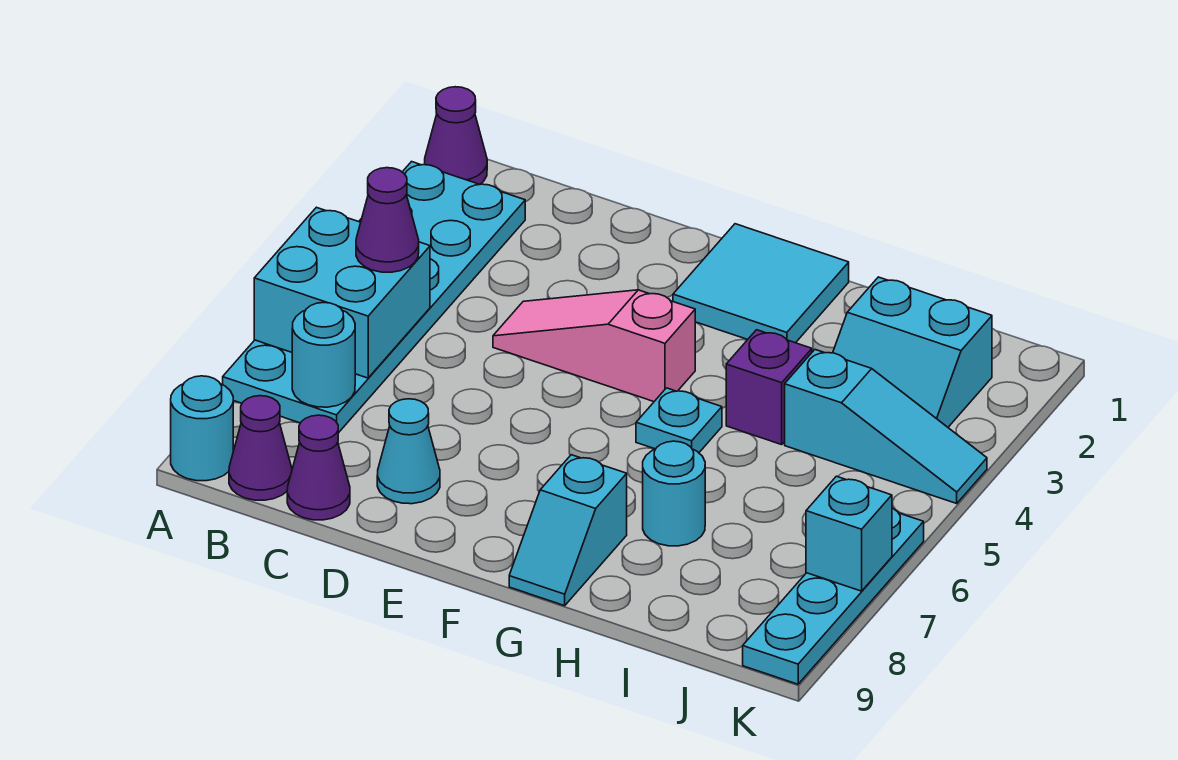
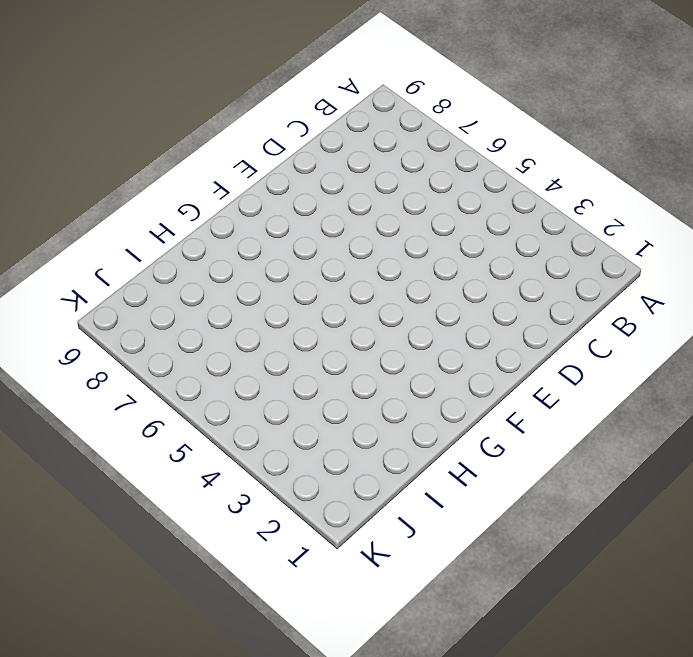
none -> purple cone A1 level 1
none -> cyan plate A2:B7 level 1
none -> cyan round brick A9 level 1

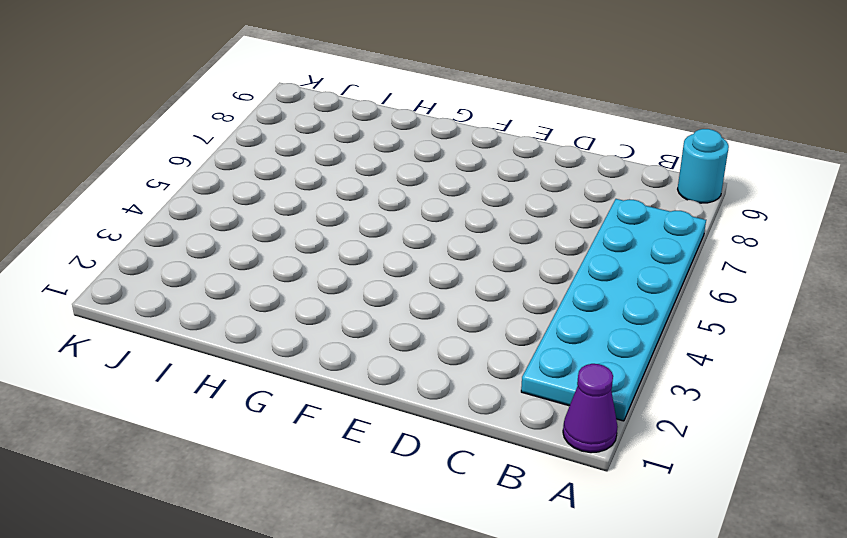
none -> purple cone B9 level 1
none -> purple cone C9 level 1
none -> pink slope D4:F4 level 1 top F

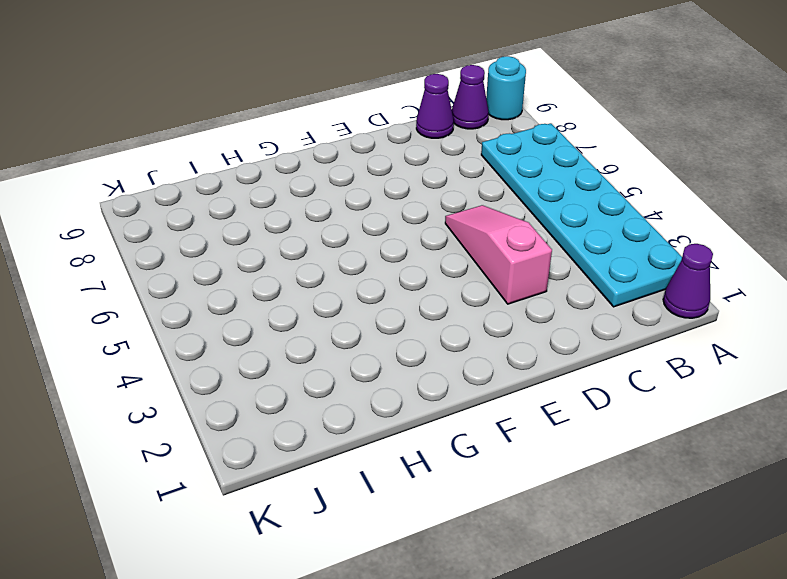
pink slope D3:D5 level 1 top 3 -> pink slope D4:F4 level 1 top F
none -> cyan cone D8 level 1
none -> cyan tile F1:G2 level 1
none -> cyan plate G5 level 1

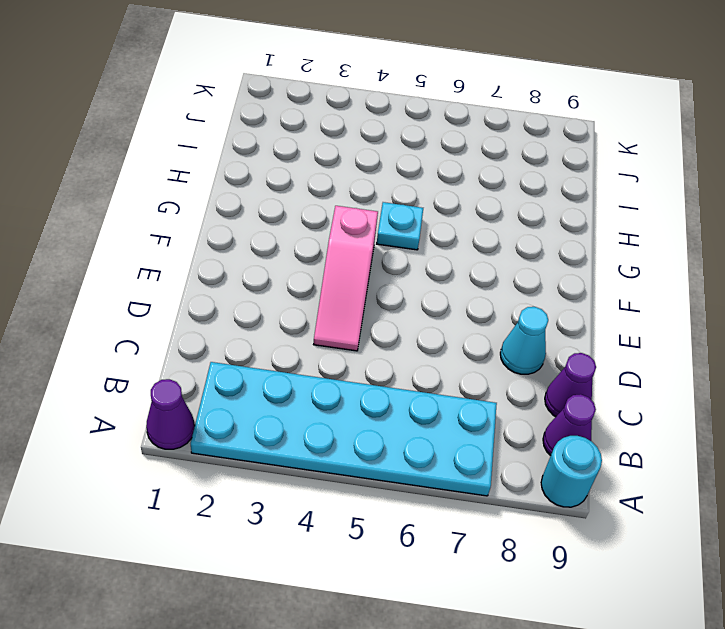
none -> cyan tile F1:G2 level 1
none -> cyan slope G8:G9 level 1 top 8
none -> purple brick H4 level 1

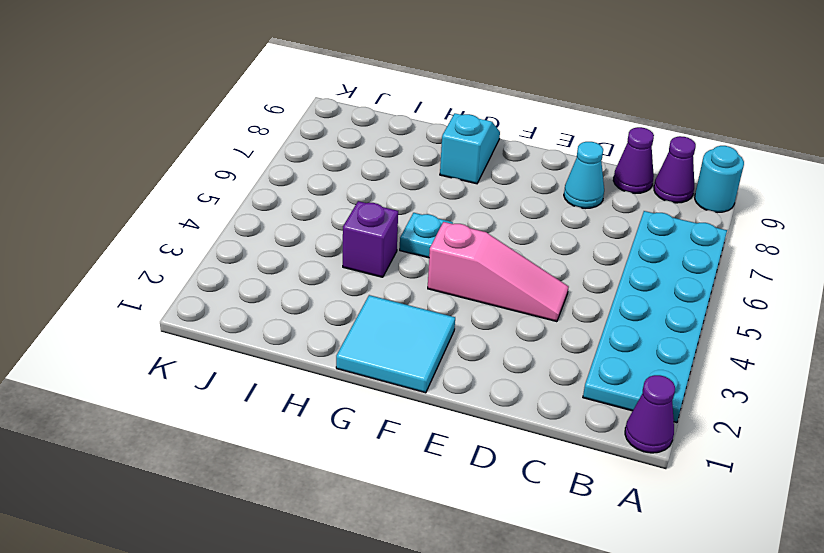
none -> cyan round brick H7 level 1
none -> cyan slope I2:J3 level 1 top 2
none -> cyan slope I4:K4 level 1 top I

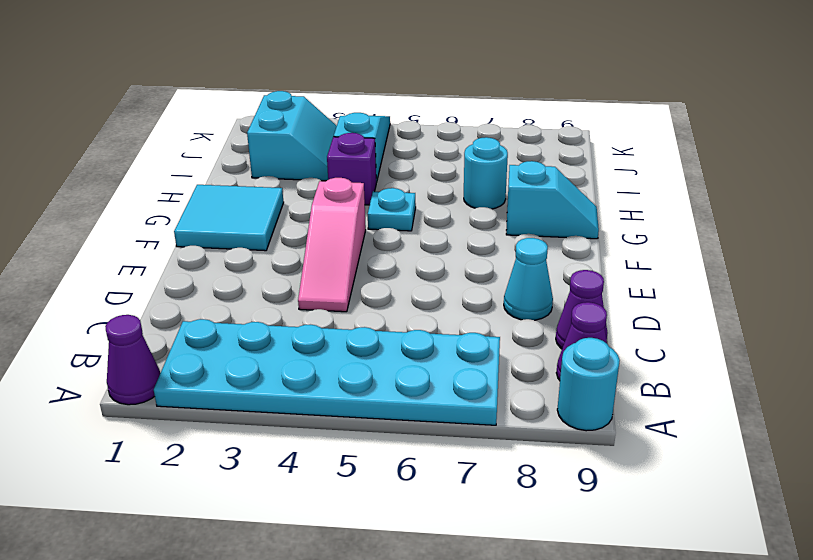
none -> cyan plate K6:K9 level 1
none -> cyan brick A5:B6 level 2
none -> cyan round brick B7 level 2

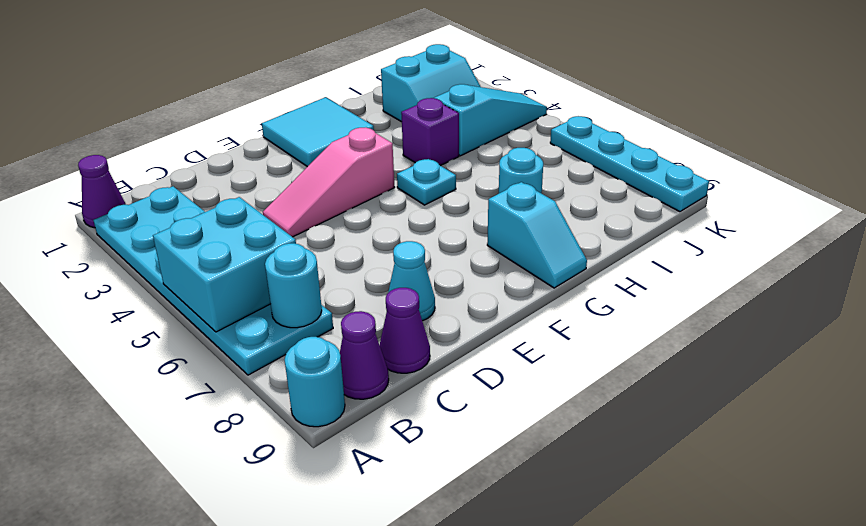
none -> cyan brick K7 level 2
none -> purple cone B5 level 3

